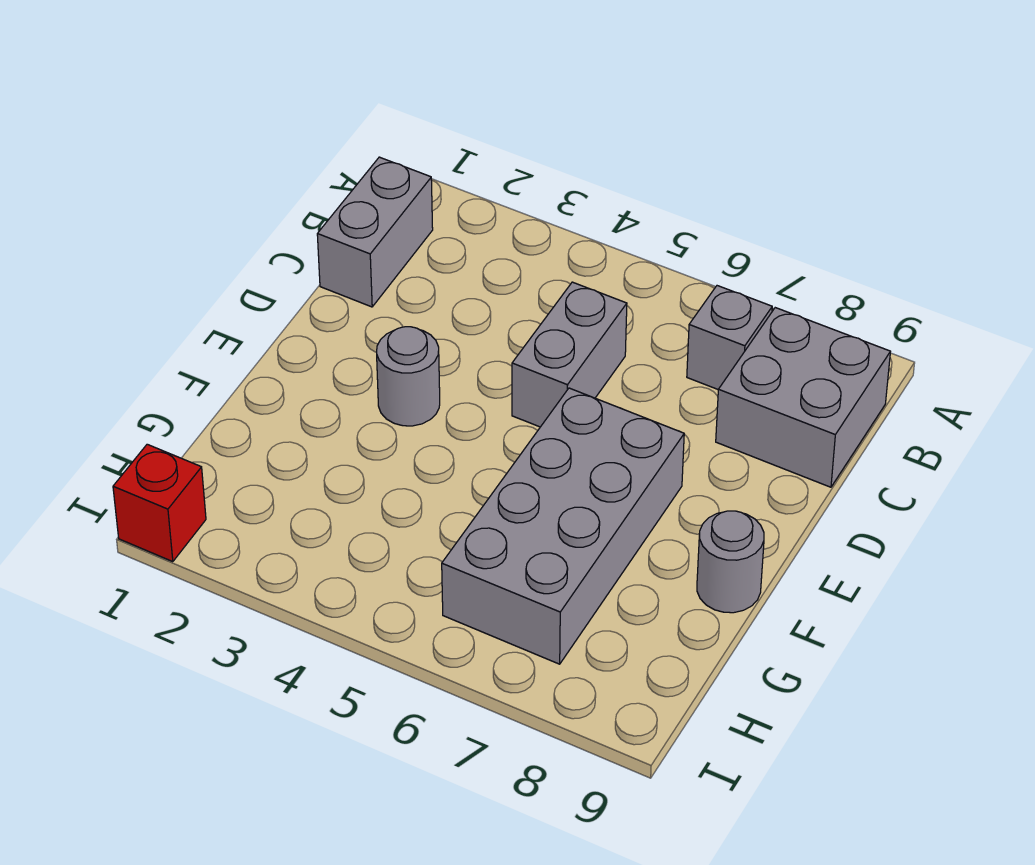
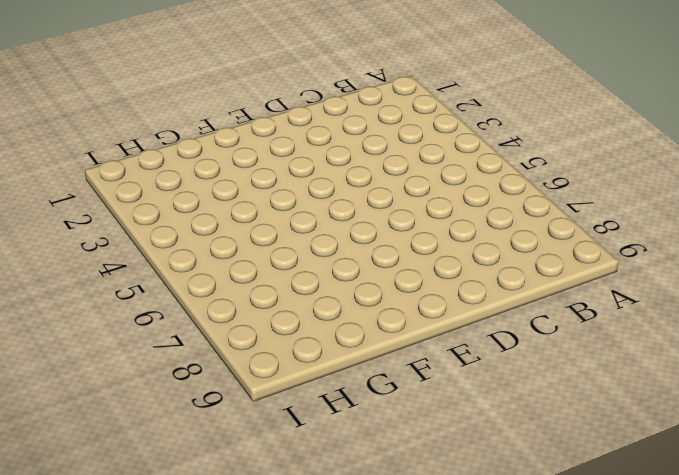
none -> grey brick B1:C1 level 1
none -> grey brick B7 level 1

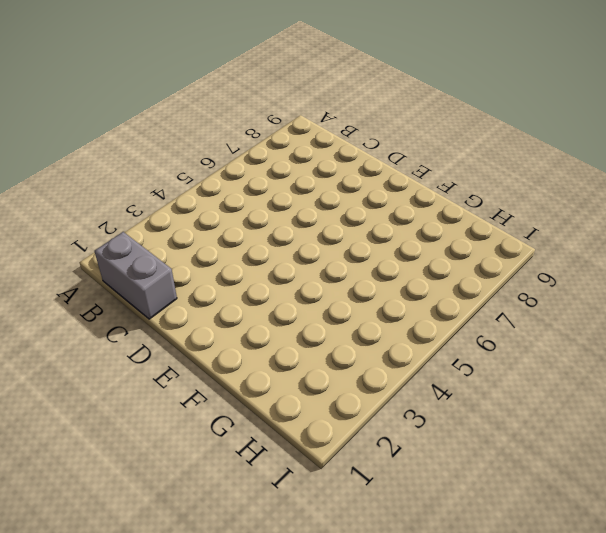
none -> grey brick B7 level 1
none -> grey brick B8:C9 level 1

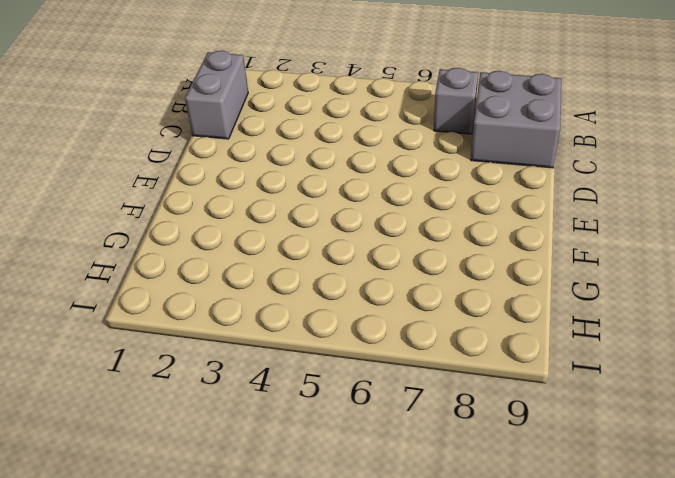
none -> grey brick C5:D5 level 1
none -> grey round brick E3 level 1

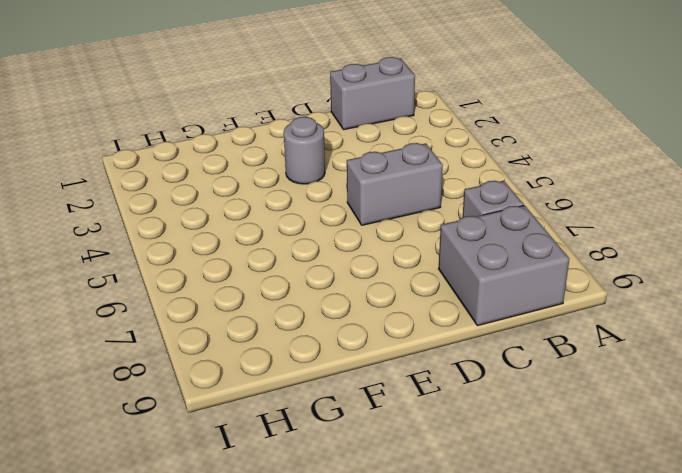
none -> grey brick E6:H7 level 1
none -> grey round brick F9 level 1

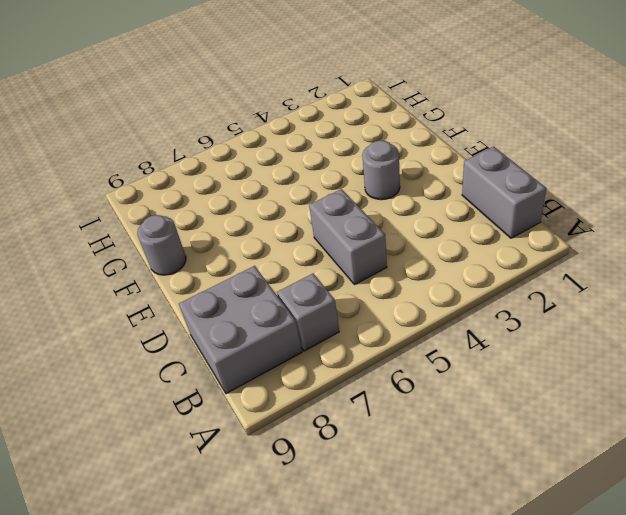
none -> grey brick E6:H7 level 1
none -> red brick I1 level 1

